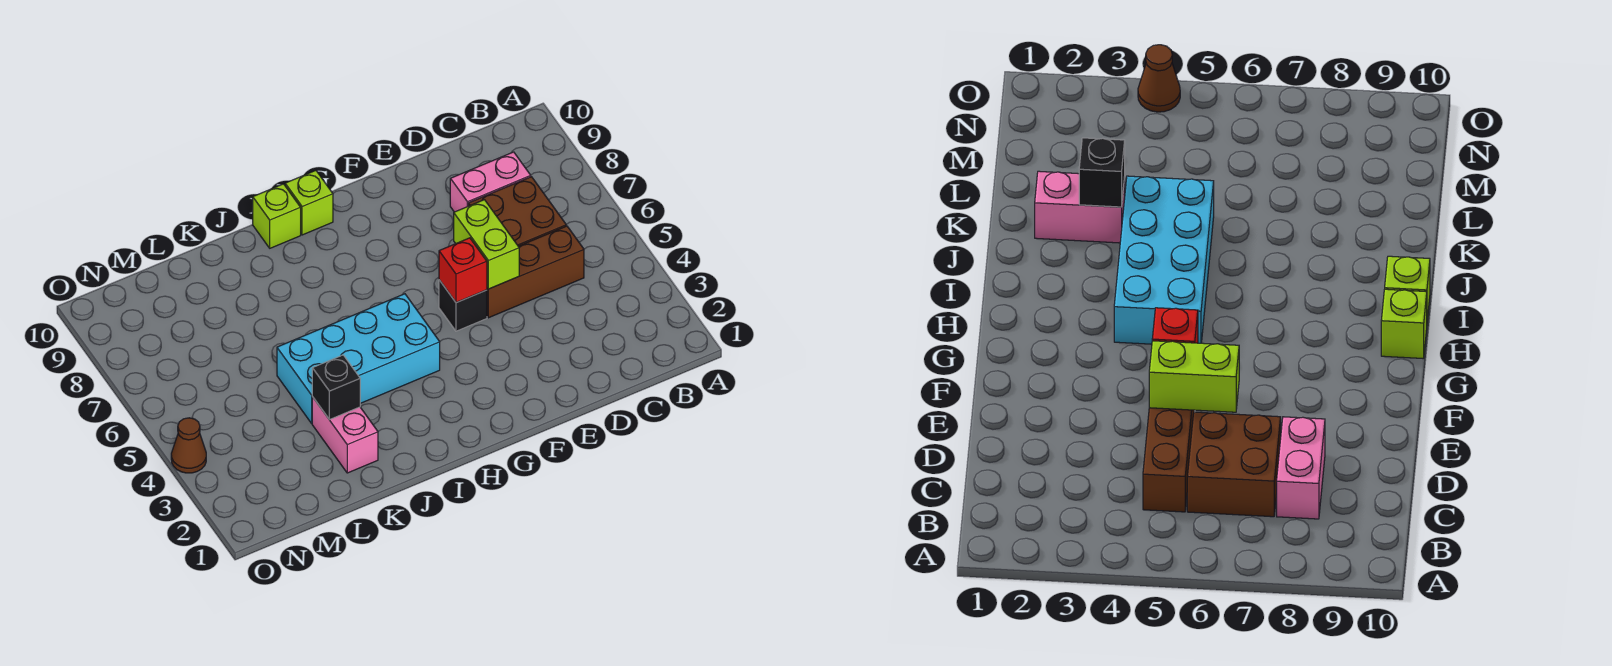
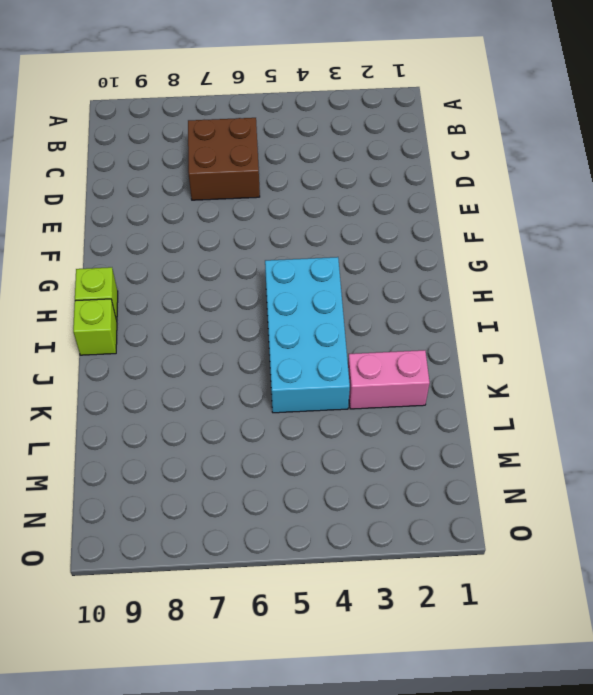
none -> brown brick C5:E5 level 1
none -> pink brick C8:D8 level 1
none -> black brick F5 level 1

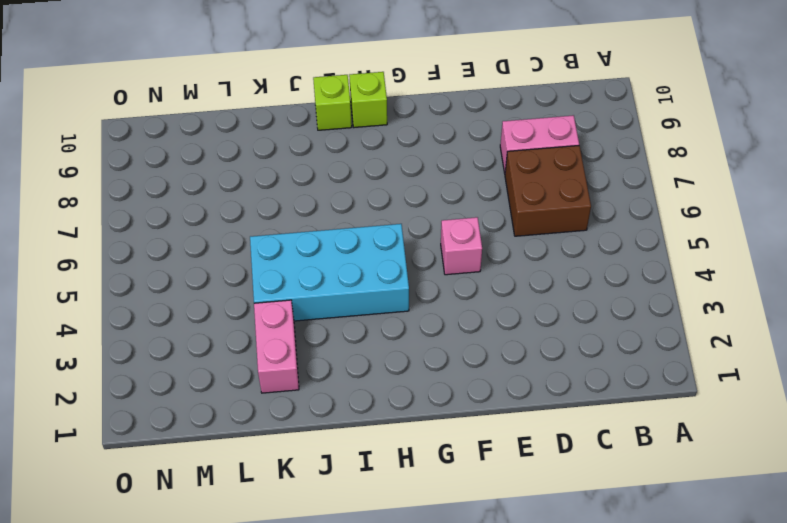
pink brick F5 level 1 -> black brick F5 level 1
none -> brown brick C5:E5 level 1
none -> brown cone O4 level 1
none -> lime brick E5:E6 level 2

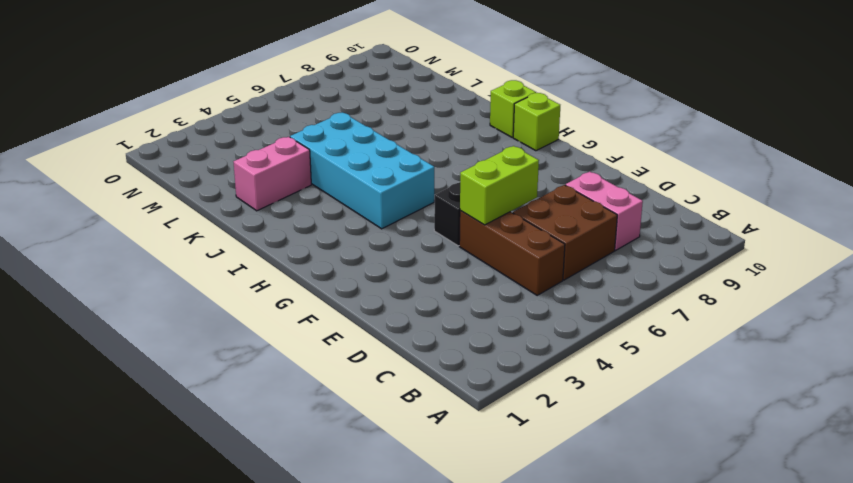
none -> brown cone O4 level 1
none -> red brick F5 level 2
none -> black brick K3 level 2

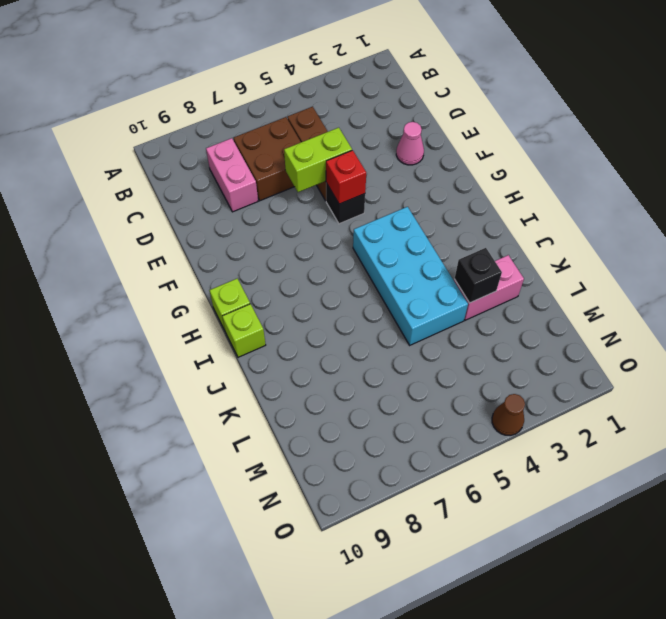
pink cone E2 level 1 -> none

